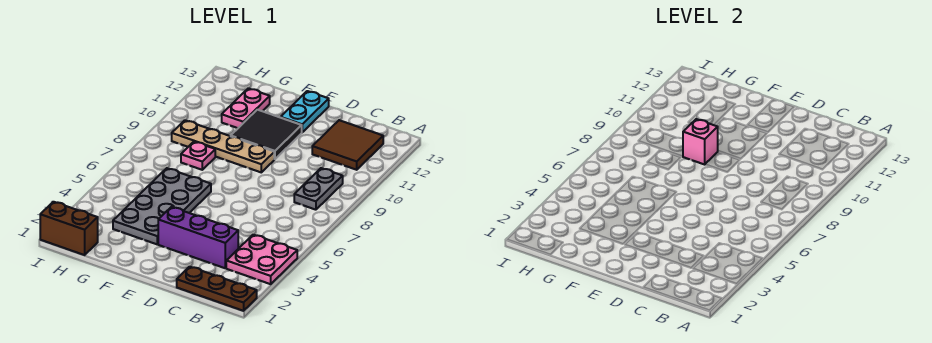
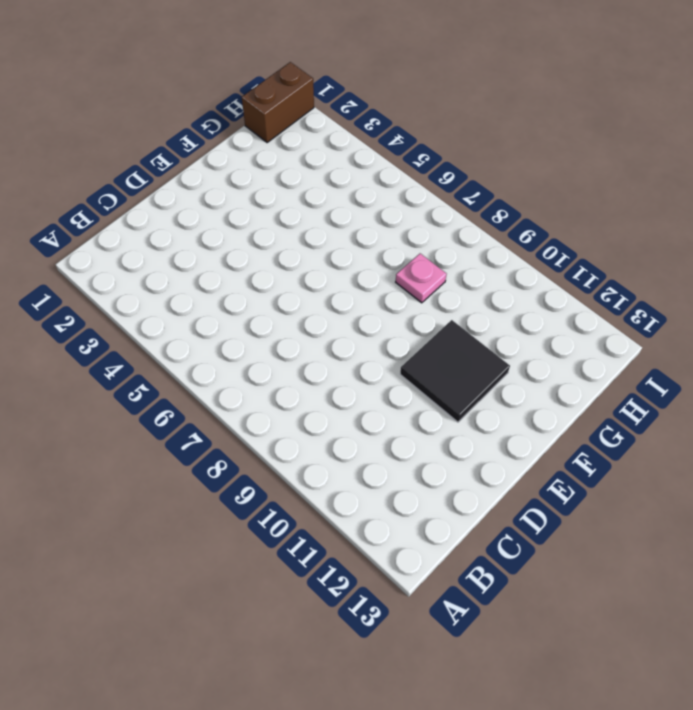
none -> brown plate A1:C1 level 1
none -> pink plate A3:B4 level 1
none -> grey plate B8:B9 level 1

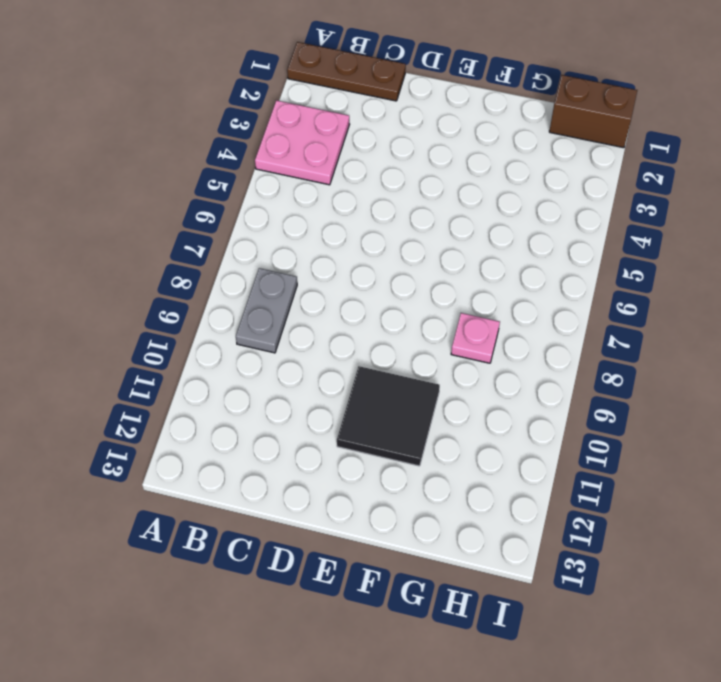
none -> brown tile B11:C12 level 1
none -> purple brick C3:E3 level 1
none -> tan plate E9:H9 level 1

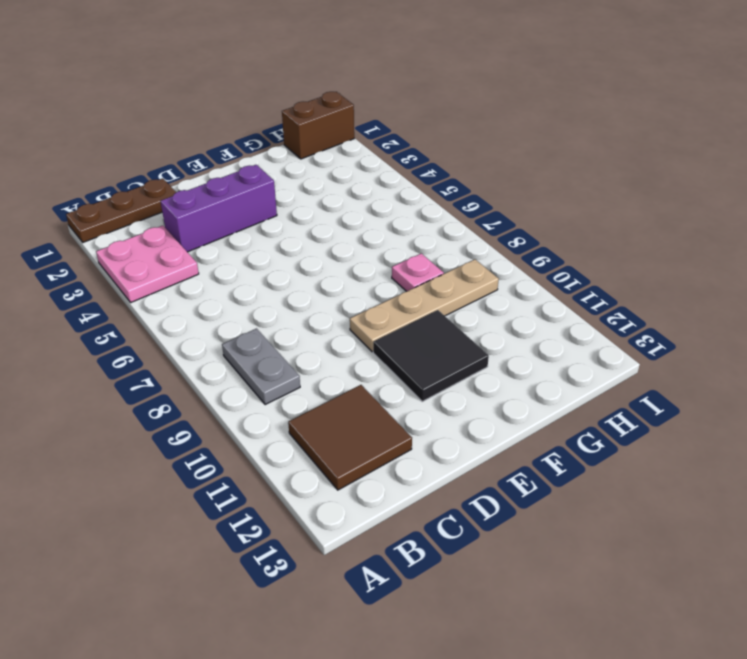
none -> cyan plate E12:E13 level 1
none -> grey plate F3:G6 level 1
none -> pink plate G11:G12 level 1

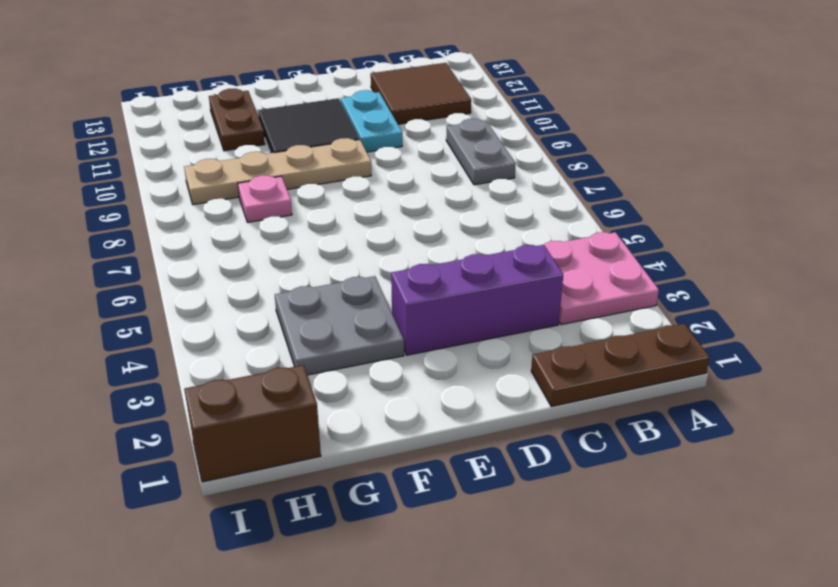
cyan plate D10:D11 level 1 -> cyan plate E12:E13 level 1
grey plate F3:G4 level 1 -> grey plate F3:G6 level 1
brown plate G11:G12 level 1 -> pink plate G11:G12 level 1
none -> pink brick F9 level 2

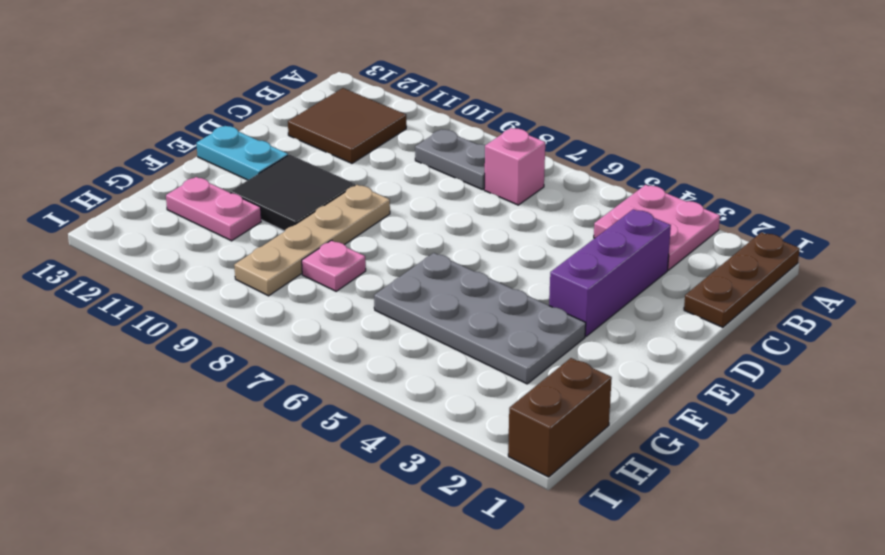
pink brick B7 level 1 -> pink brick F9 level 2

